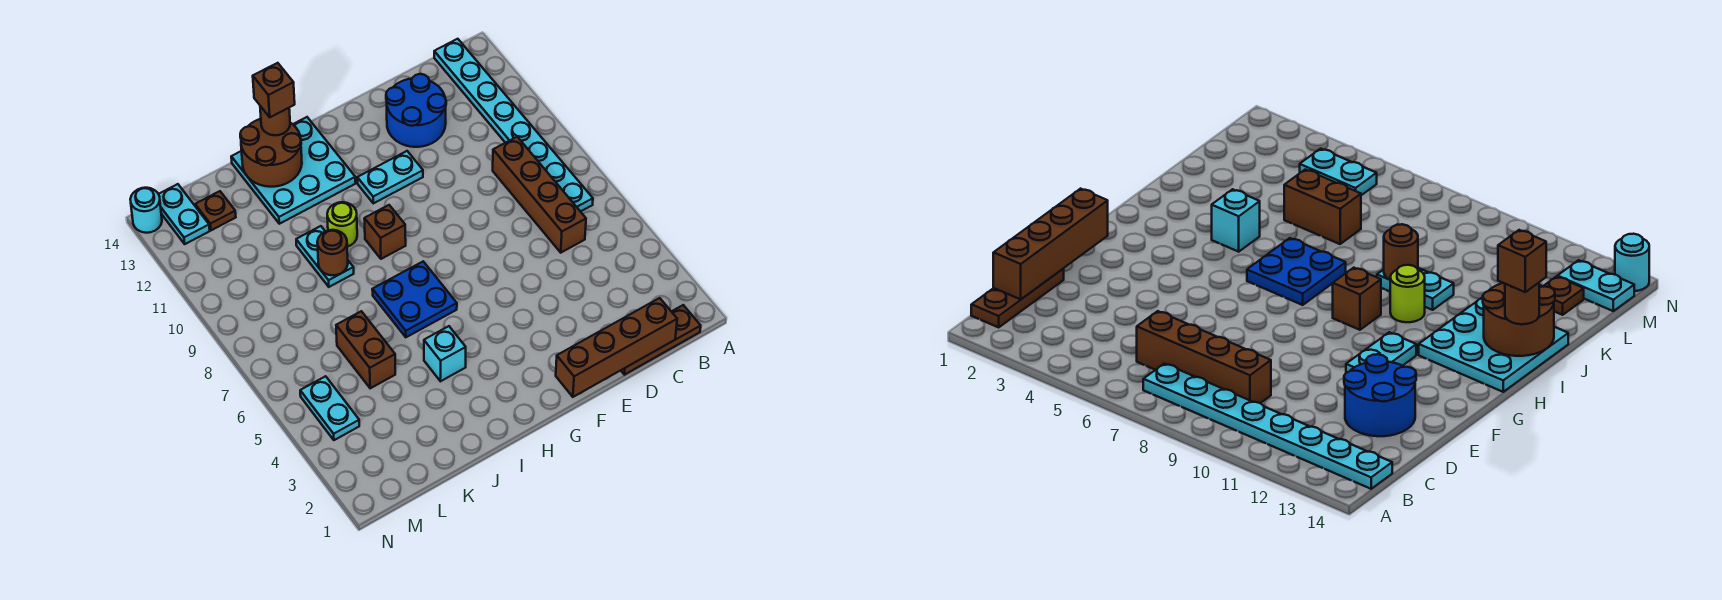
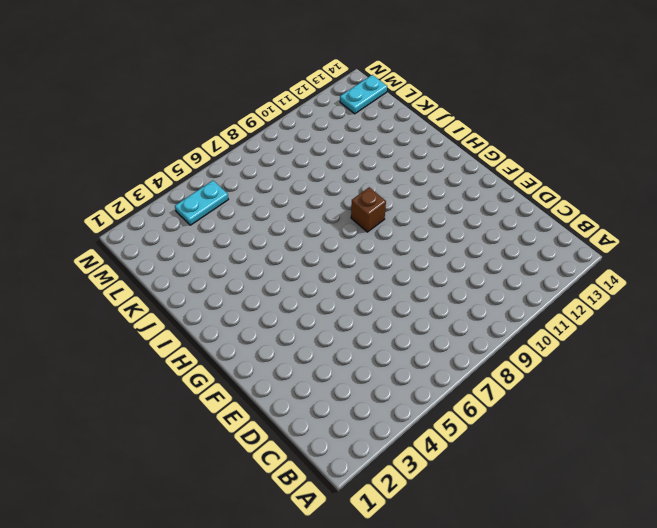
none -> brown plate B1:D1 level 1
none -> cyan plate B7:B14 level 1
none -> brown brick C6:C9 level 1

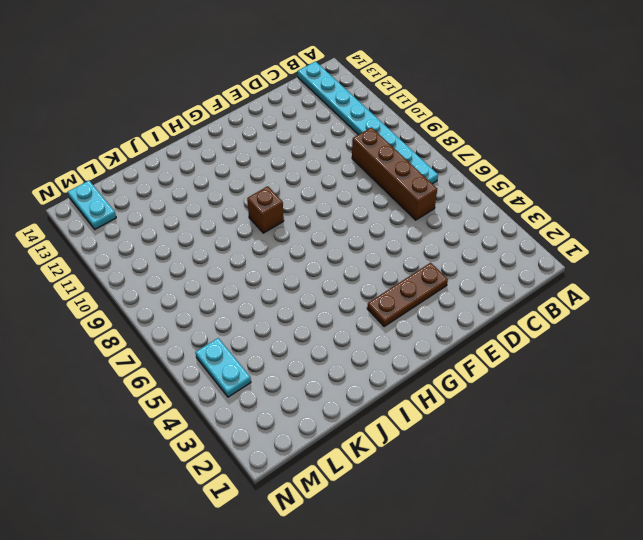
brown plate E3:G3 level 1 -> brown plate B1:D1 level 1
none -> blue round brick D12:E13 level 1
none -> cyan plate F11:G11 level 1
none -> blue plate H6:I7 level 1

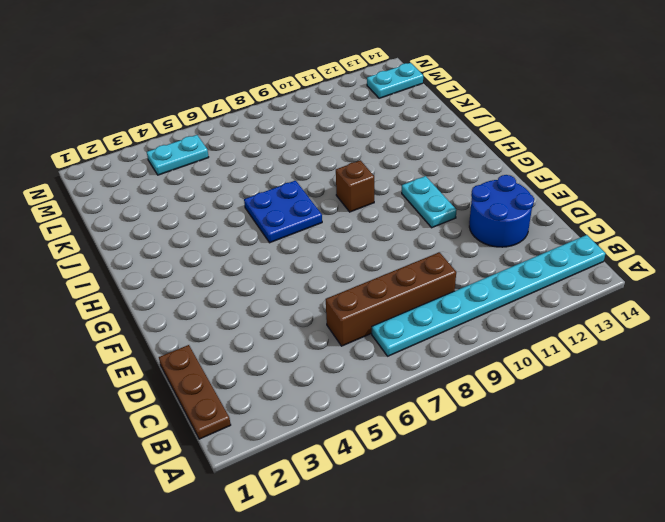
none -> cyan plate H12:J14 level 1
none -> cyan brick I4 level 1
none -> lime round brick I10 level 1

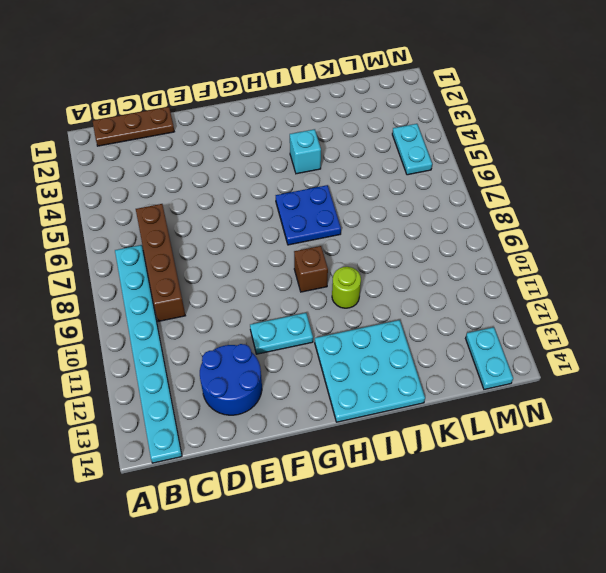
none -> cyan plate J9:J10 level 1
none -> brown brick K5:K6 level 1
none -> brown plate L13 level 1

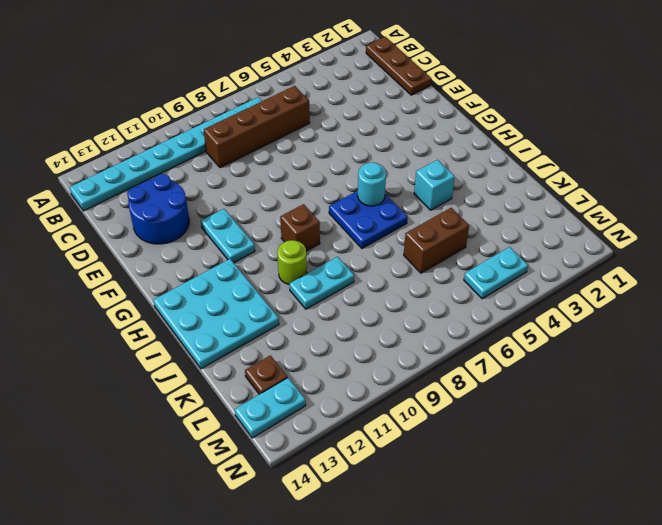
cyan round brick H6 level 2 -> cyan round brick N14 level 1
none -> brown brick C1:F1 level 2
none -> brown round brick I13:J14 level 2
none -> brown round brick J9 level 2

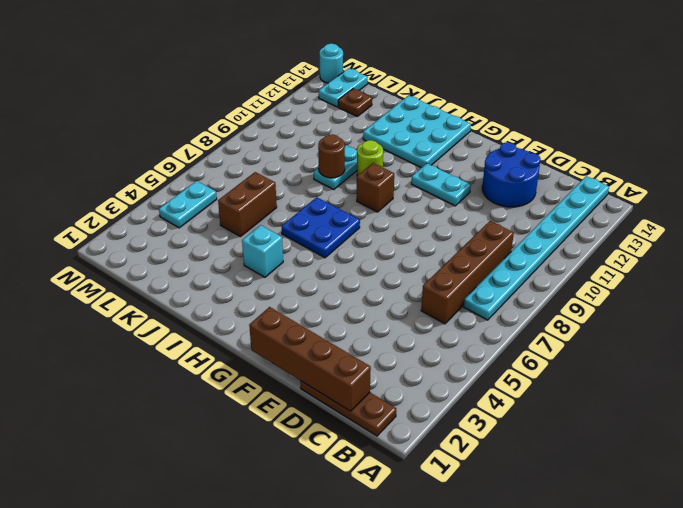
none -> brown round brick I13:J14 level 2
none -> brown round brick I14 level 3
none -> brown brick I14 level 4

